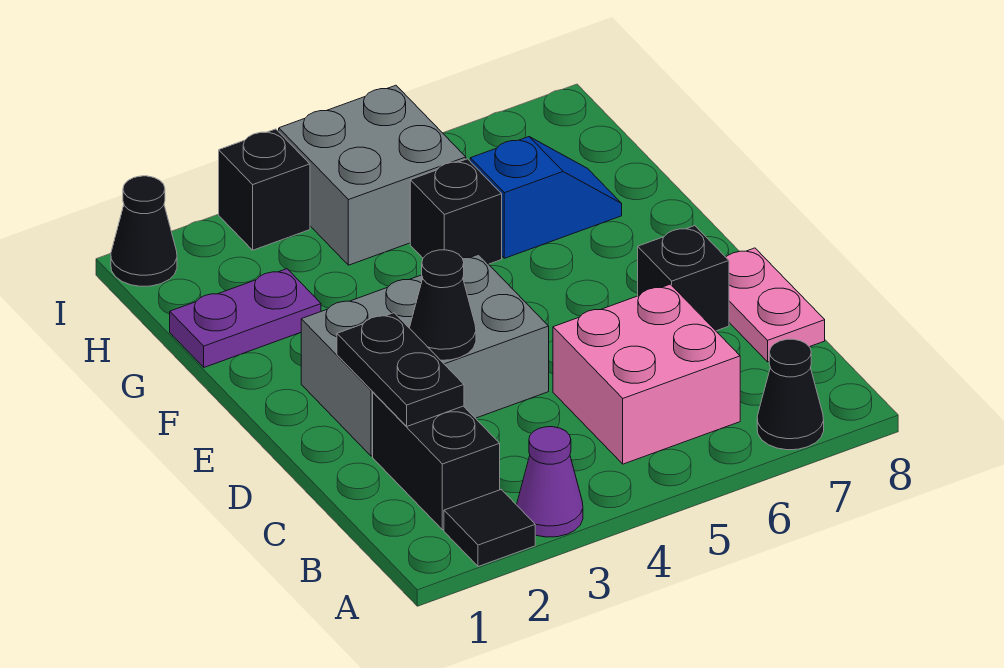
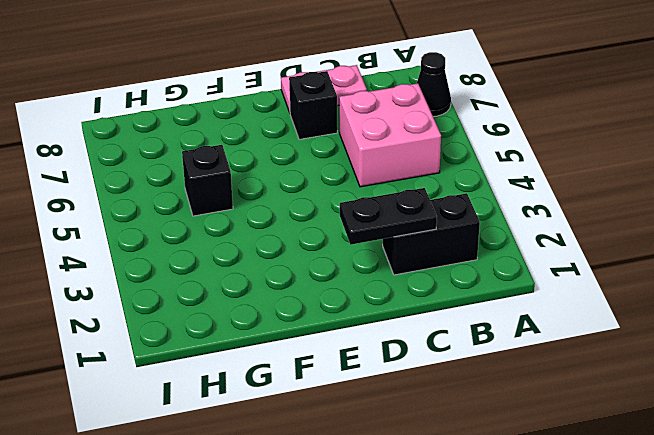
none -> black tile A2 level 1
none -> purple cone A3 level 1
none -> grey brick D2:E4 level 1

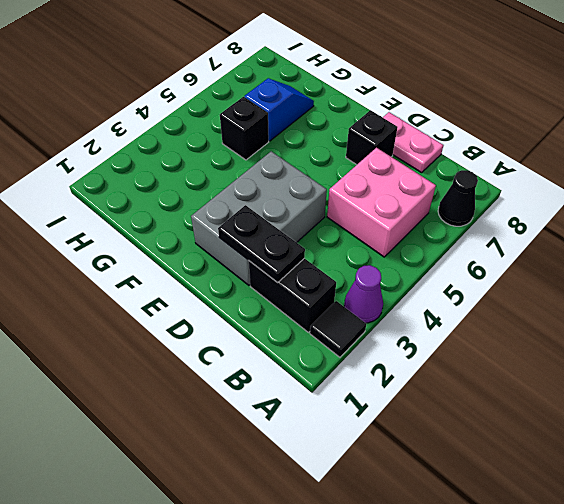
none -> purple plate G1:G2 level 1
none -> grey brick H4:I5 level 1
none -> black cone I1 level 1

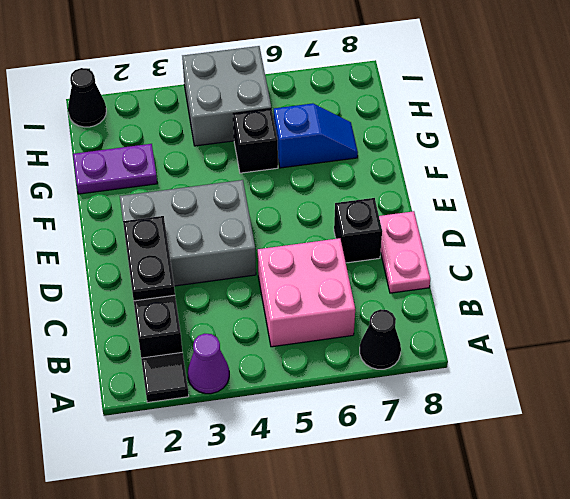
none -> black brick I3 level 1
none -> black cone D3 level 2

